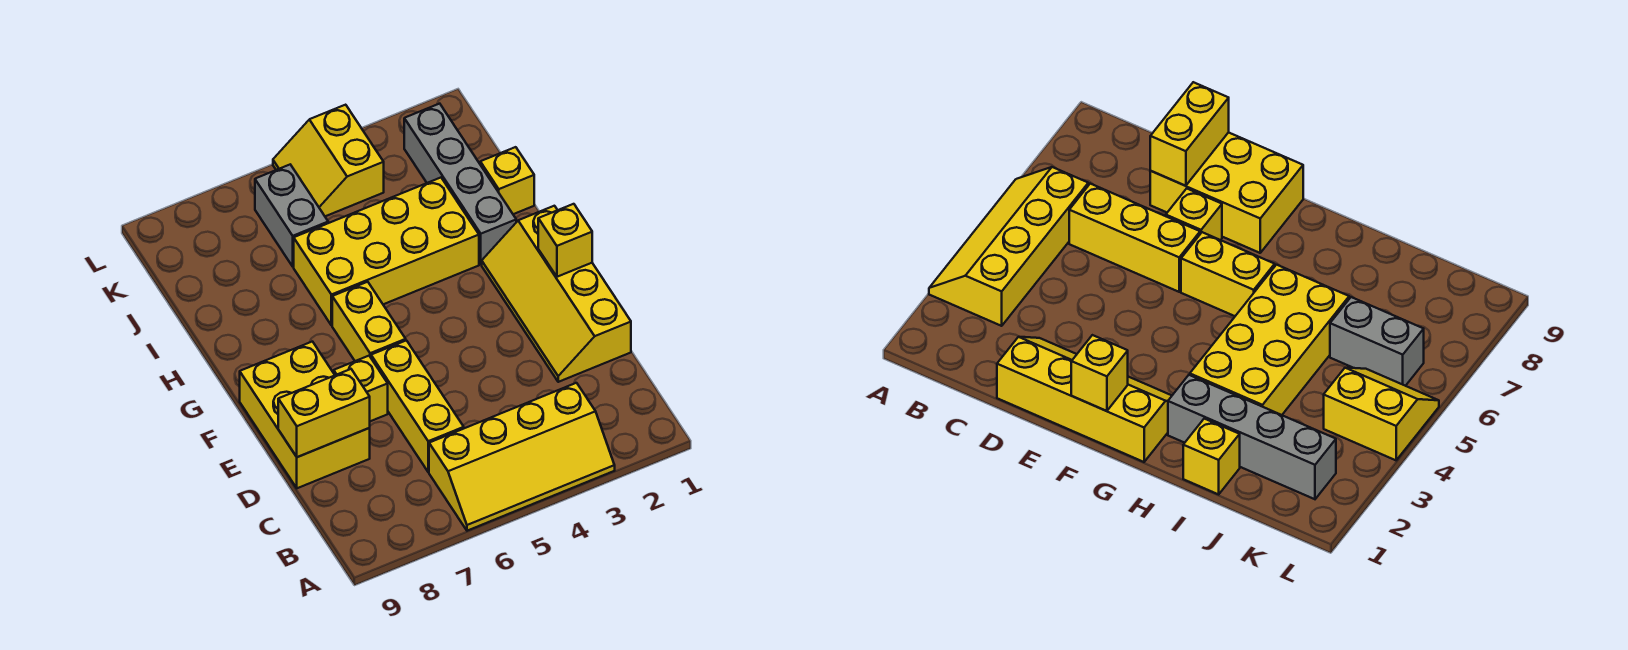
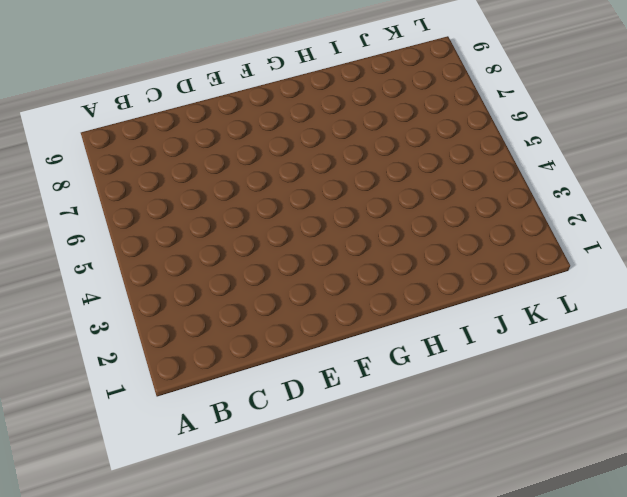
none -> yellow slope A3:B6 level 1 top B
none -> yellow brick C6:E6 level 1
none -> yellow slope D1:G2 level 1 top 1

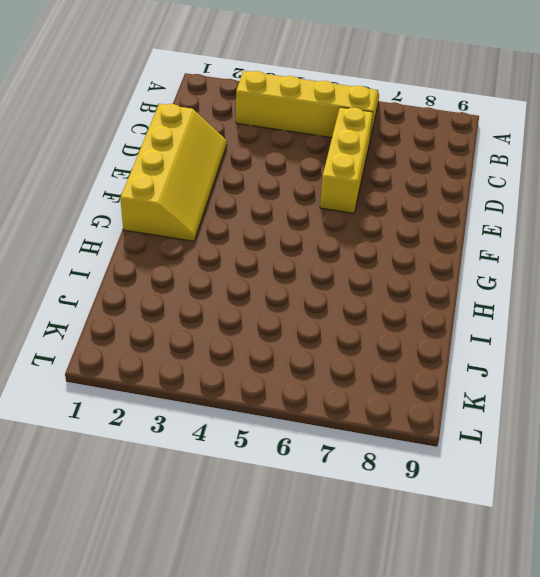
none -> yellow brick D8:F9 level 1
none -> yellow brick E7 level 1
none -> yellow brick F6:G6 level 1

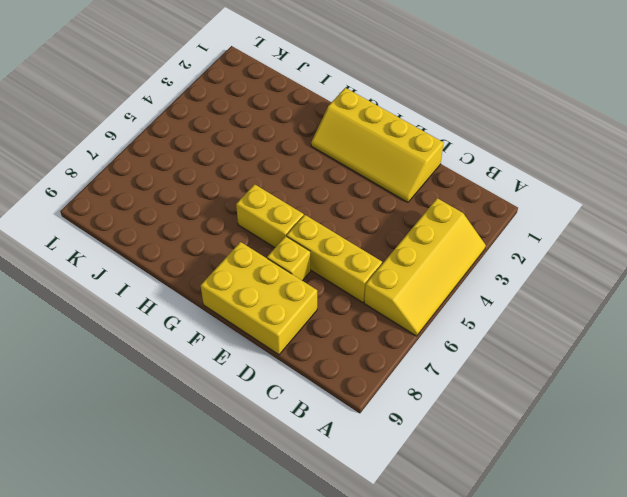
none -> grey brick H2:K2 level 1
none -> yellow brick H3:I6 level 1
none -> yellow brick I1 level 1

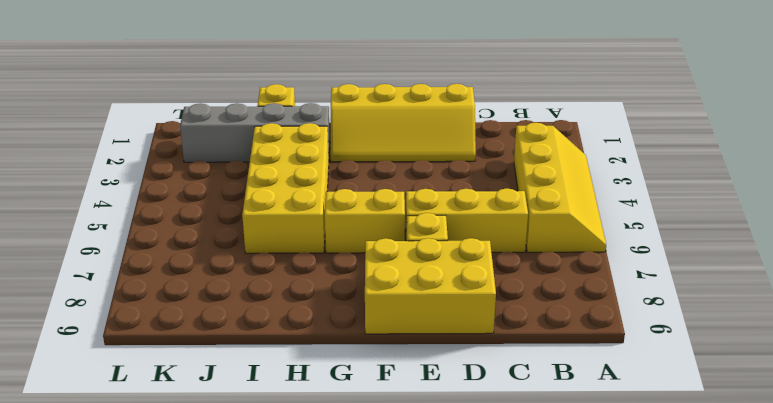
none -> grey brick J6:K6 level 1
none -> yellow slope K4:L5 level 1 top 4
none -> yellow brick D8:D9 level 2

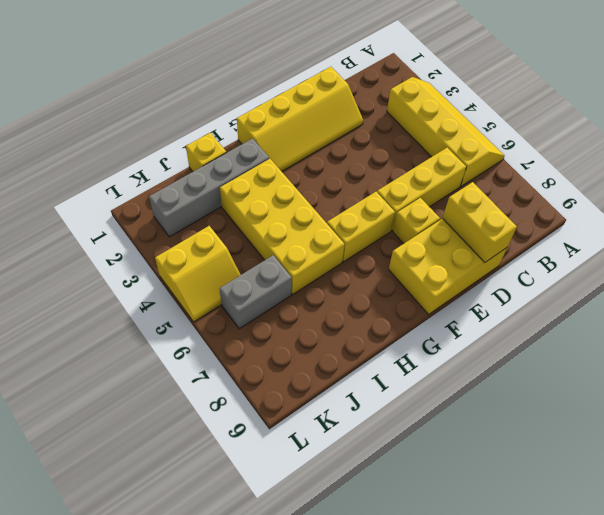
none -> yellow brick F1 level 2

